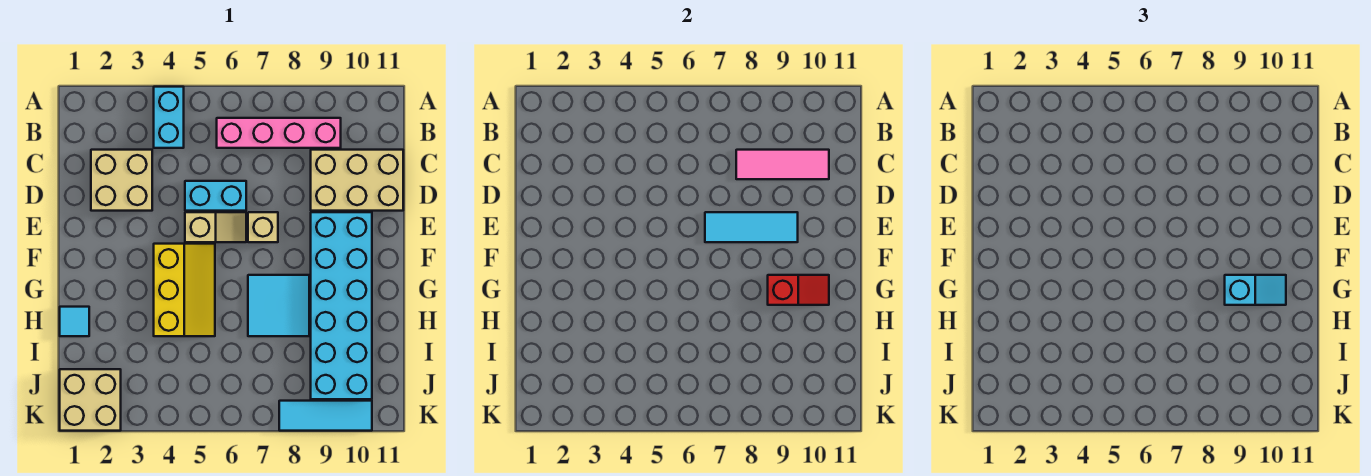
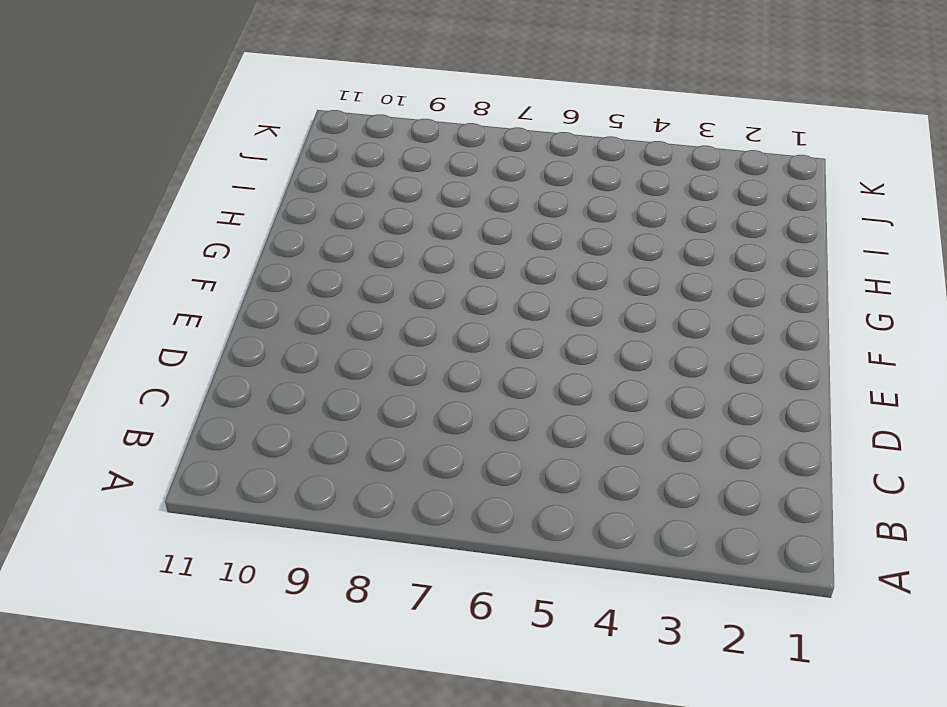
none -> cyan brick A4:B4 level 1
none -> pink brick B6:B9 level 1
none -> tan brick C2:D3 level 1

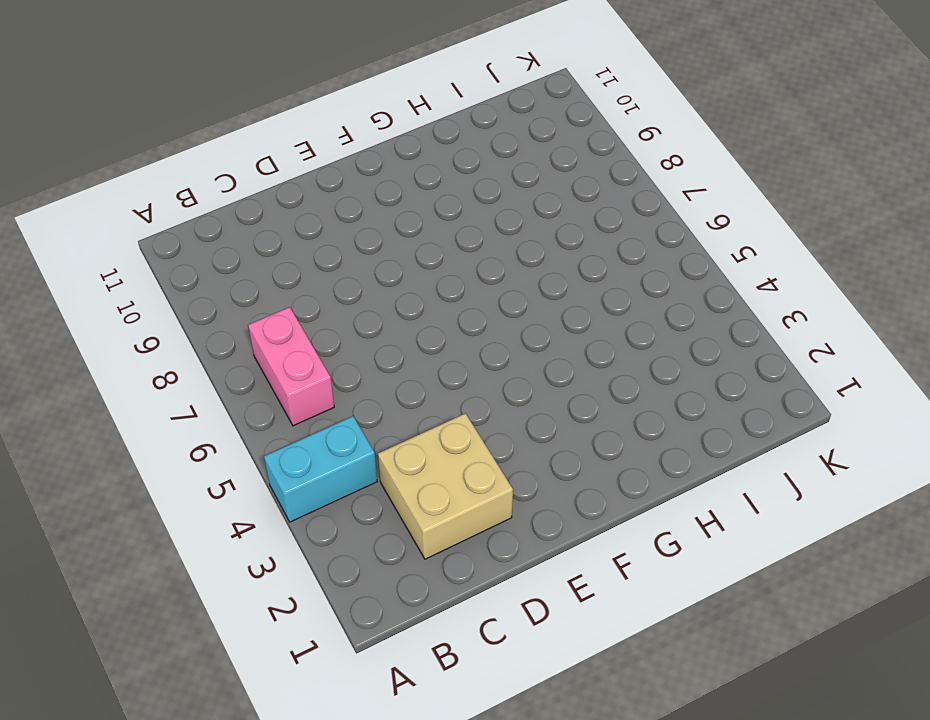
pink brick B6:B7 level 1 -> pink brick B6:B9 level 1
none -> tan brick C9:D11 level 1
none -> cyan brick D5:D6 level 1
none -> tan slope E5:E6 level 1 top 5

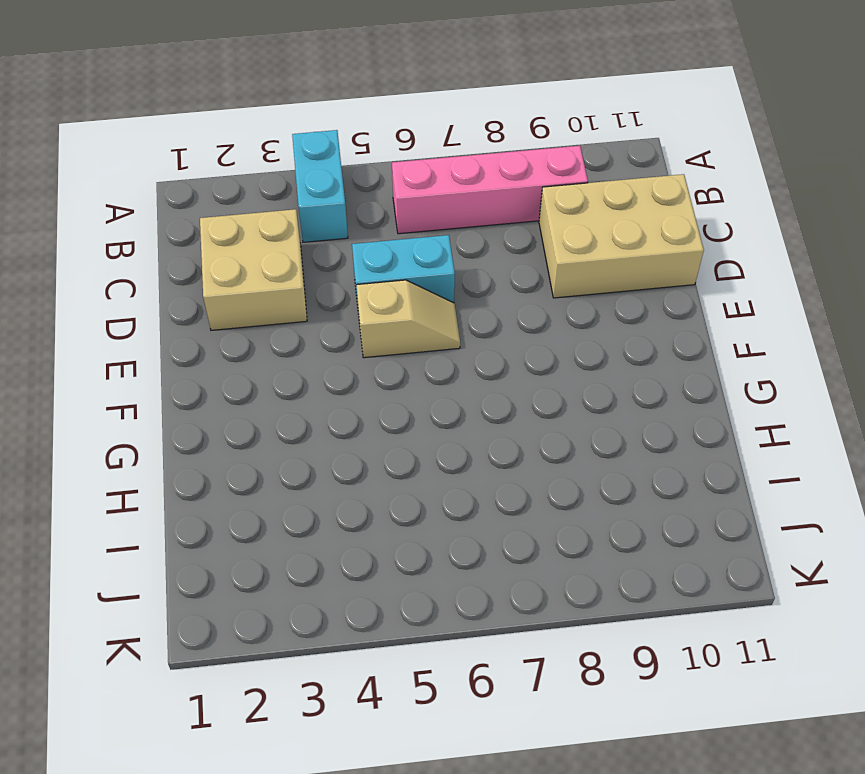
none -> tan brick E7 level 1
none -> cyan brick E9:J10 level 1
none -> yellow slope F4:H5 level 1 top 4

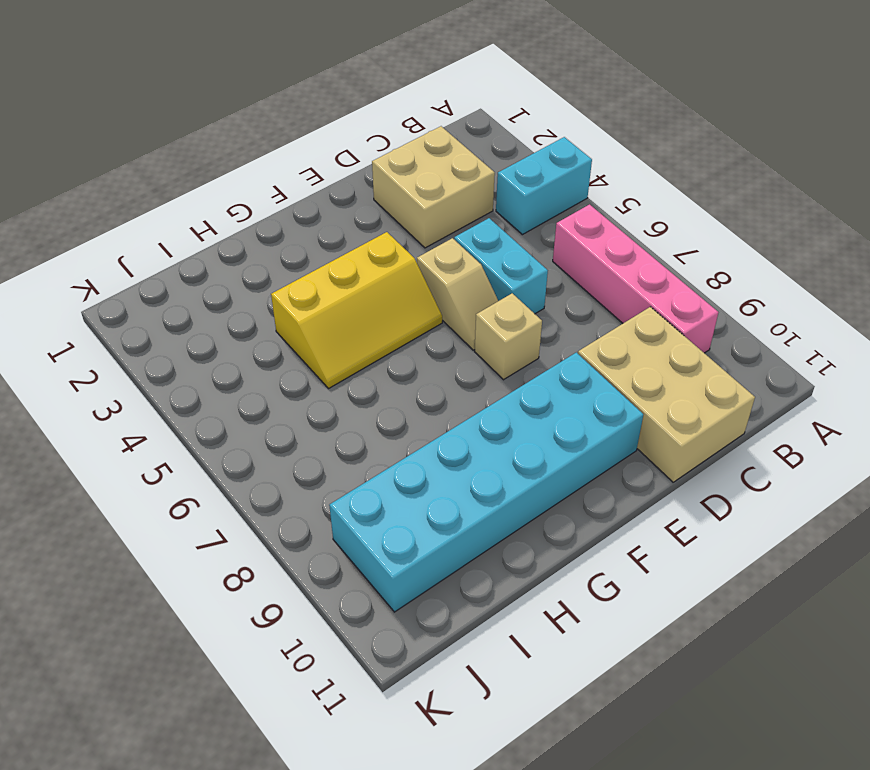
none -> cyan tile G7:H8 level 1
none -> cyan tile H1 level 1
none -> tan brick J1:K2 level 1

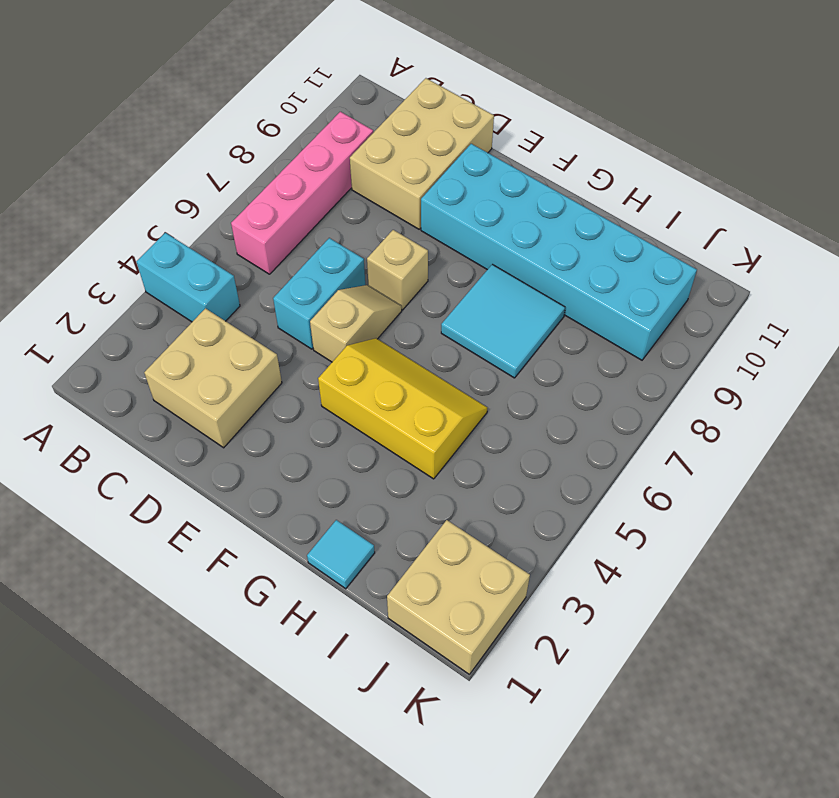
none -> cyan tile K8:K10 level 1
none -> pink tile C8:C10 level 2
none -> cyan tile E7:E9 level 2

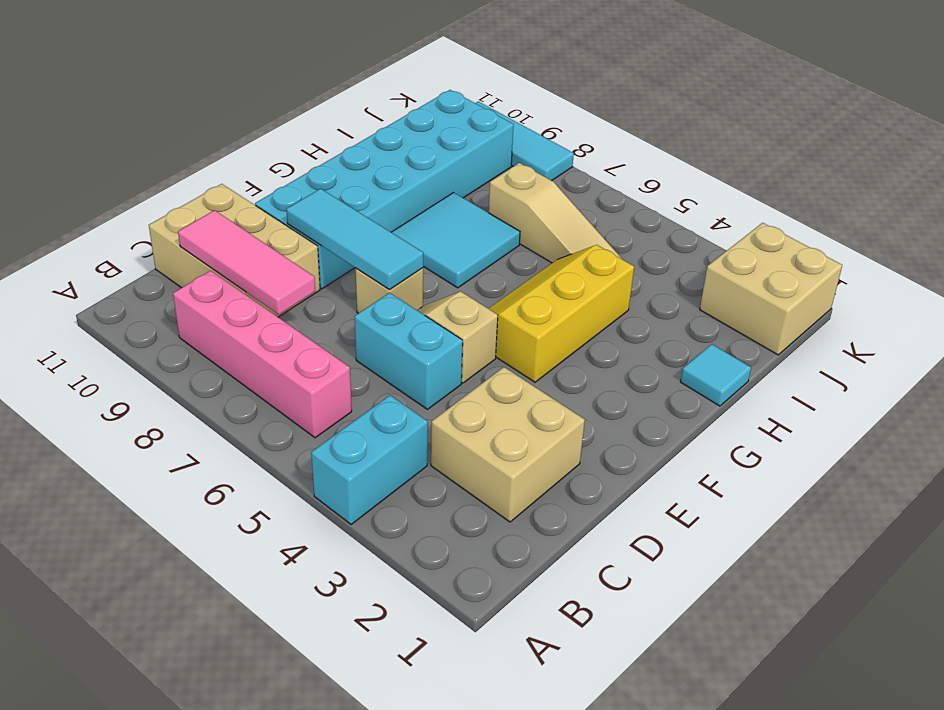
tan slope I5:I7 level 1 top 7 -> none
none -> red slope G9:G10 level 2 top 9
none -> cyan slope G9:G10 level 3 top 9

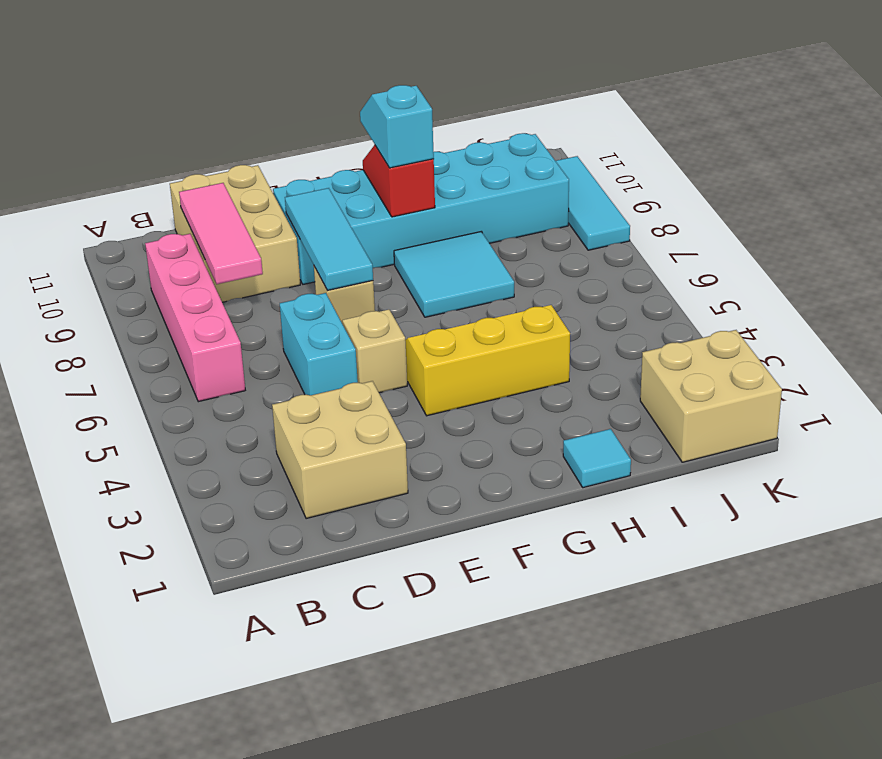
none -> cyan brick A4:B4 level 1

